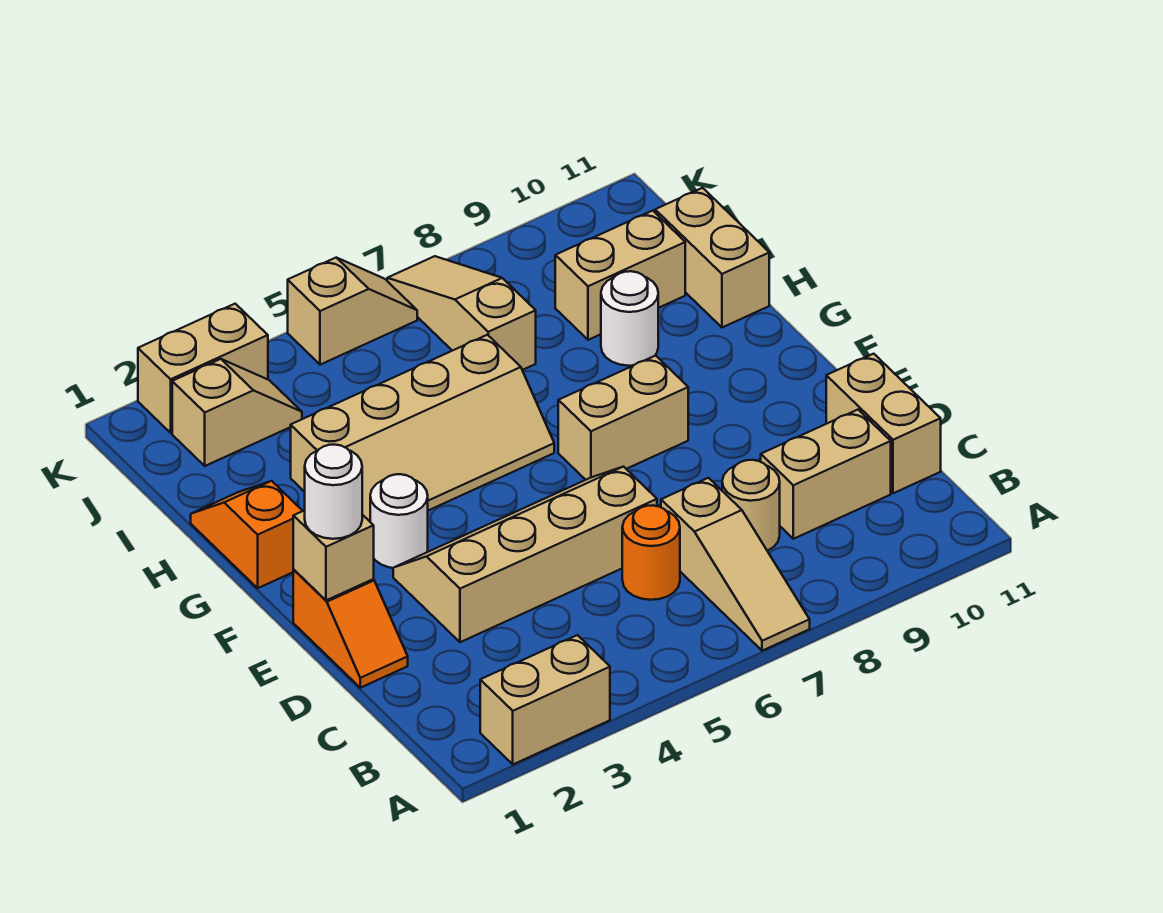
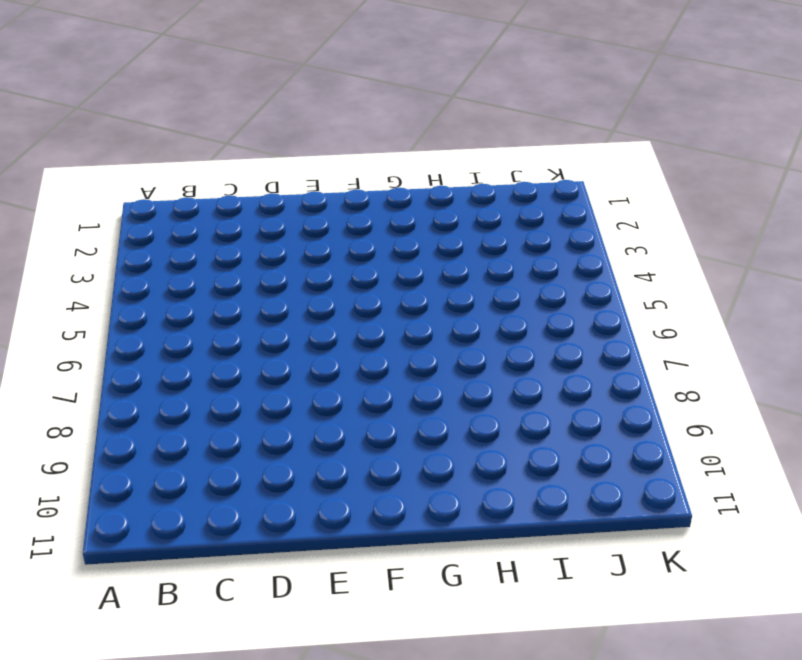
none -> tan brick A2:A3 level 1
none -> tan slope A7:C7 level 1 top C
none -> orange round brick C6 level 1

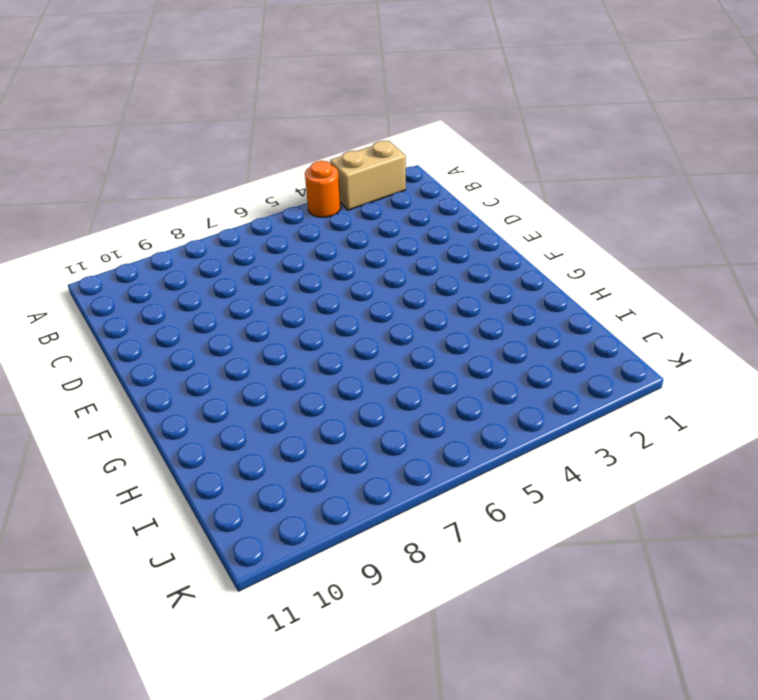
orange round brick A4 level 1 -> orange round brick C6 level 1
none -> tan slope A7:C7 level 1 top C
none -> tan round brick C8 level 1
none -> tan brick C9:C10 level 1

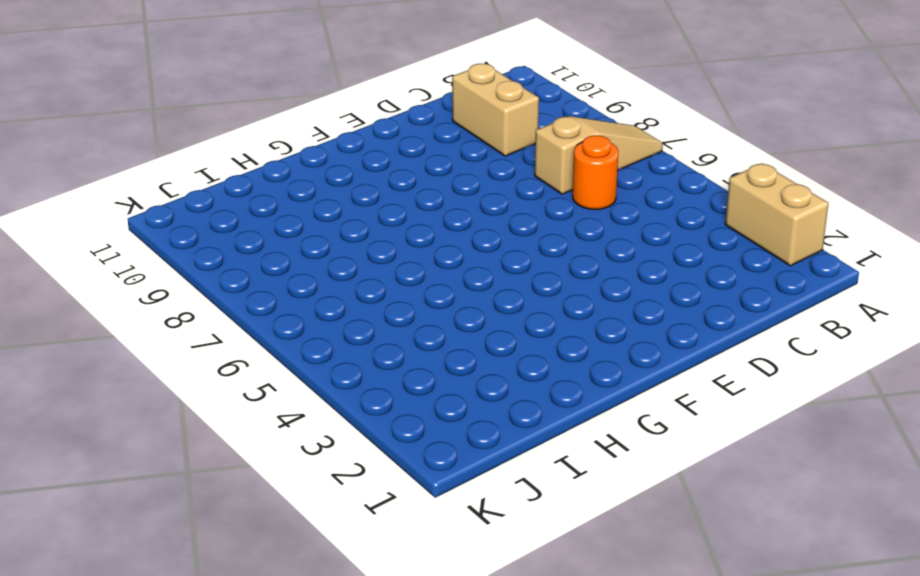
none -> tan round brick C8 level 1
none -> tan brick C11:D11 level 1
none -> orange slope D1:E1 level 1 top E

